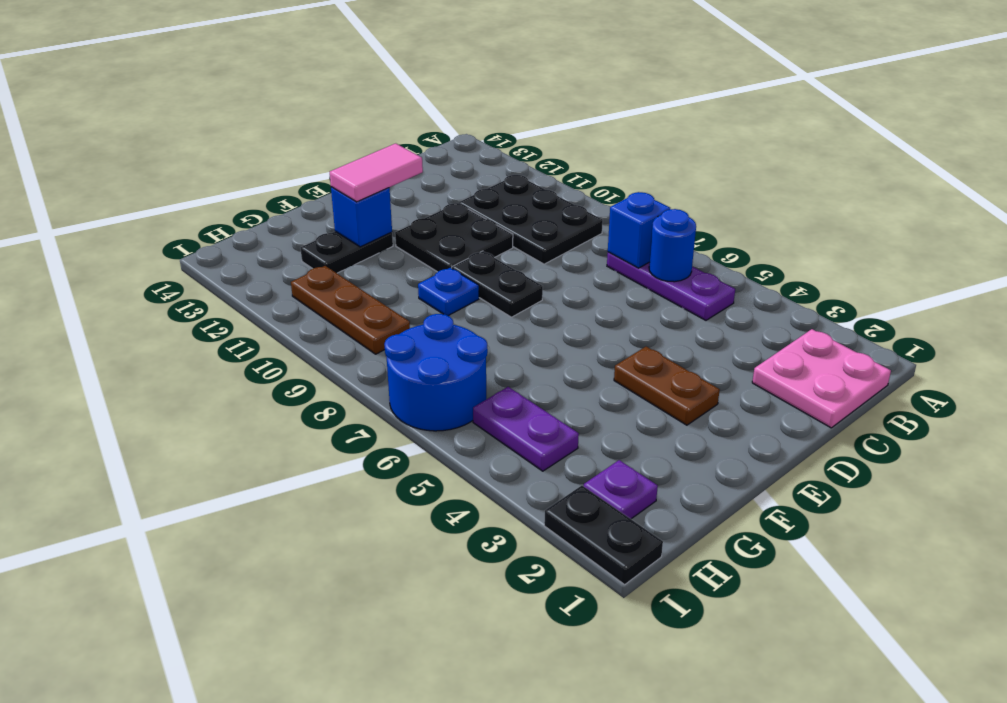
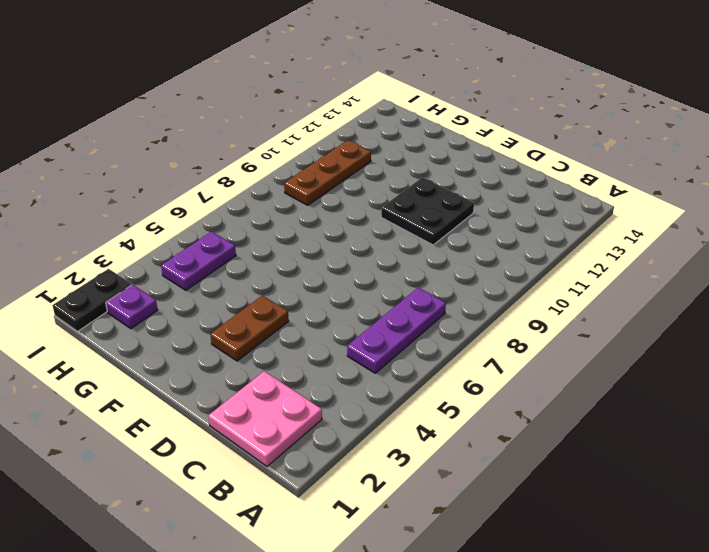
none -> black plate B9:C11 level 1
none -> black plate E8:E9 level 1
none -> blue plate F9 level 1

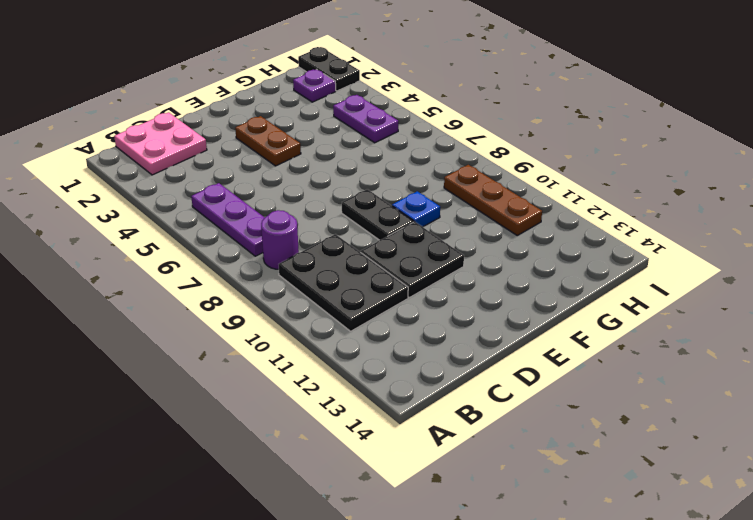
purple round brick B8 level 1 -> none
none -> black plate F12:G12 level 1
none -> blue round brick H6:I7 level 1
none -> blue round brick B6 level 2

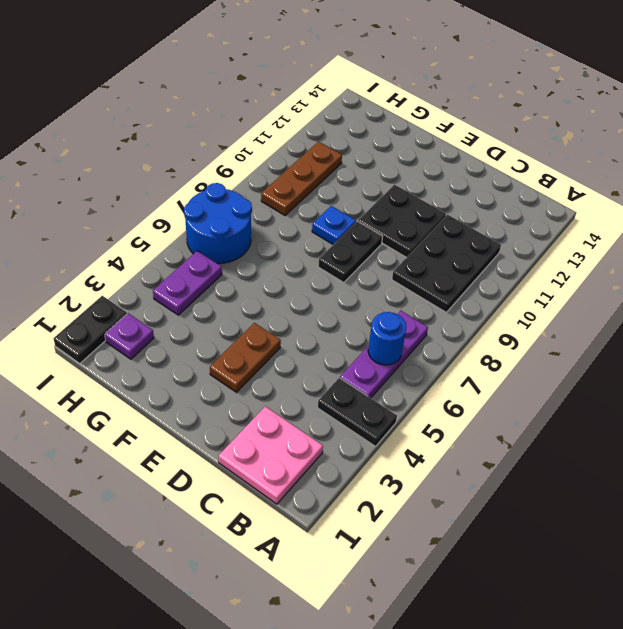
black plate A4:B4 level 1 -> black plate F12:G12 level 1
none -> blue brick B7 level 2
none -> blue brick F12 level 2
none -> pink tile E12:F12 level 3

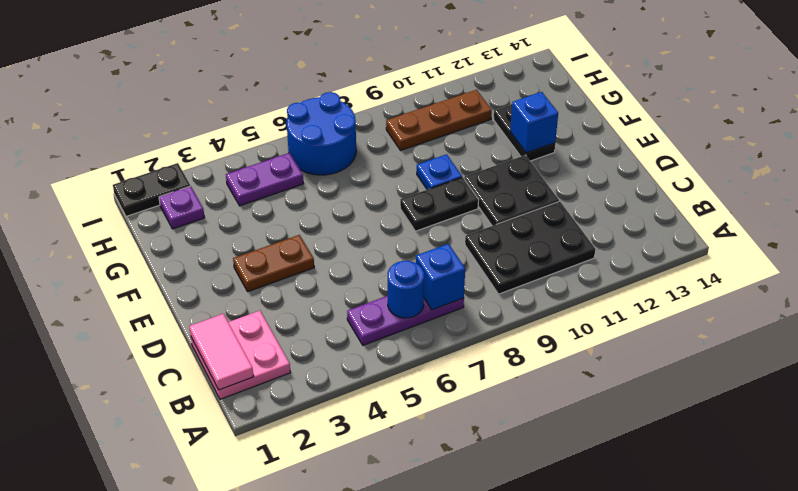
pink tile B1:C1 level 2 -> pink tile E12:F12 level 3

